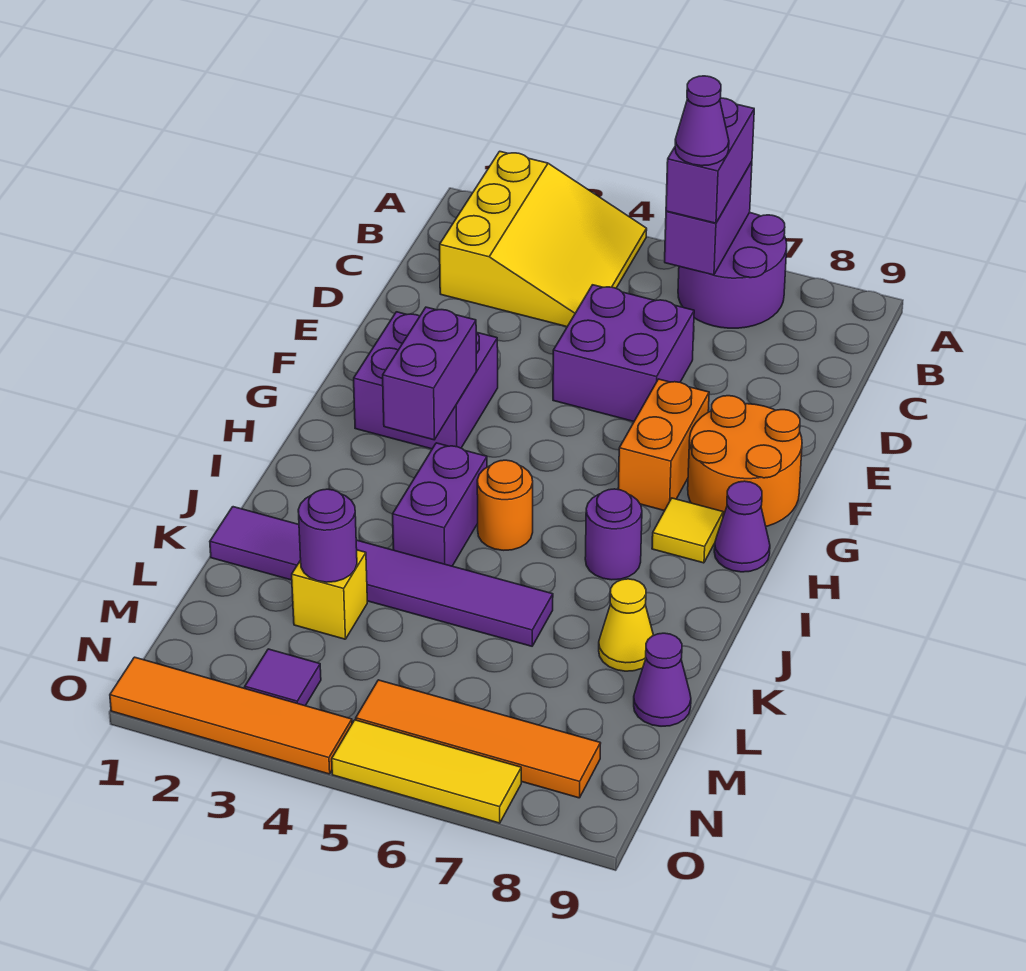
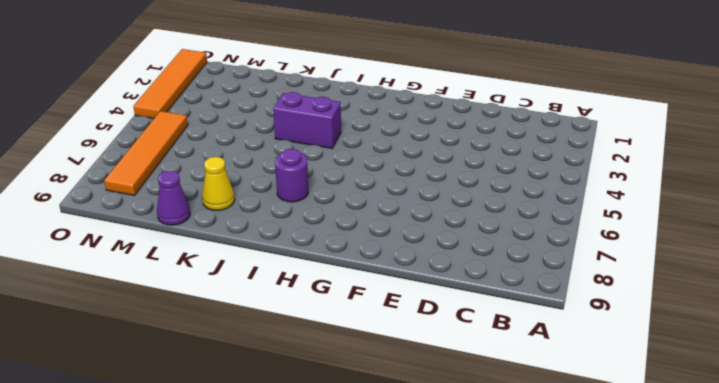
none -> yellow slope A2:C4 level 1 top 2
none -> purple round brick A6:B7 level 1
none -> purple brick D5:E6 level 1

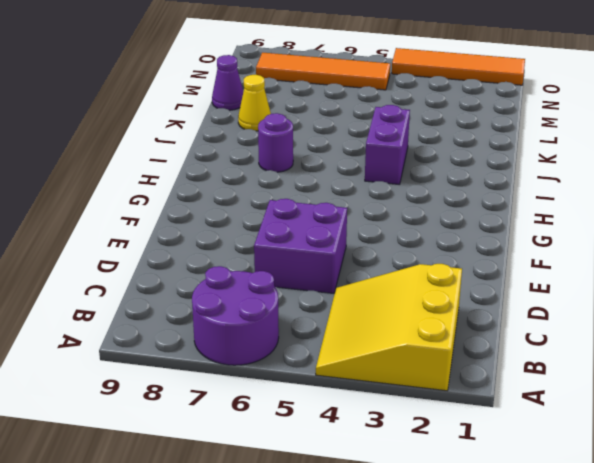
none -> purple brick F2:G3 level 1
none -> orange brick F7:G7 level 1
none -> orange round brick F8:G9 level 1

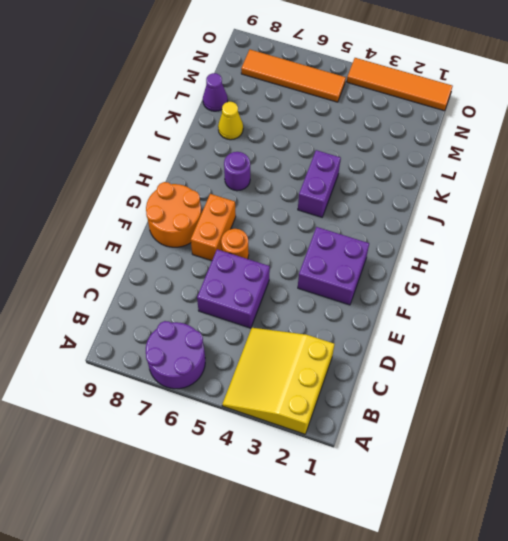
orange round brick F6 level 1 -> orange round brick I5 level 1
none -> yellow tile H8 level 1
none -> purple cone H9 level 1
none -> purple tile K1:K6 level 1

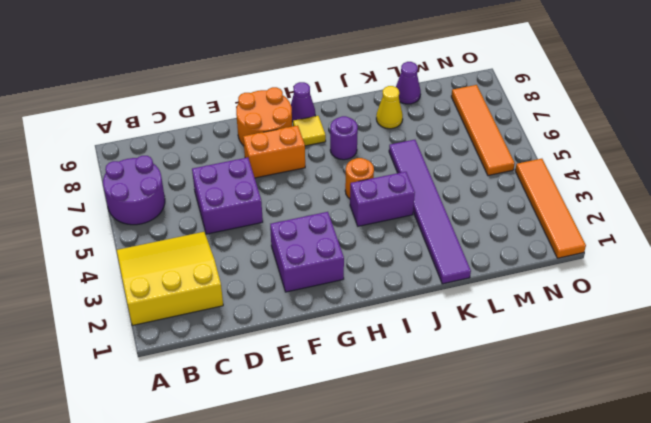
none -> yellow brick L3 level 1
none -> purple tile N3 level 1
none -> yellow tile O5:O7 level 1

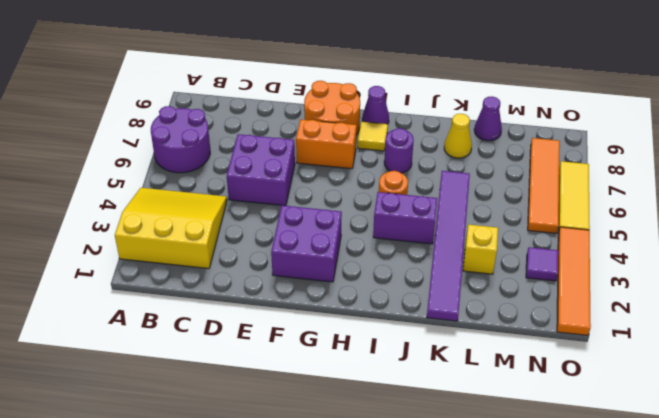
none -> purple brick A6:B6 level 2
none -> purple brick G3:H3 level 2
none -> purple round brick L3 level 2

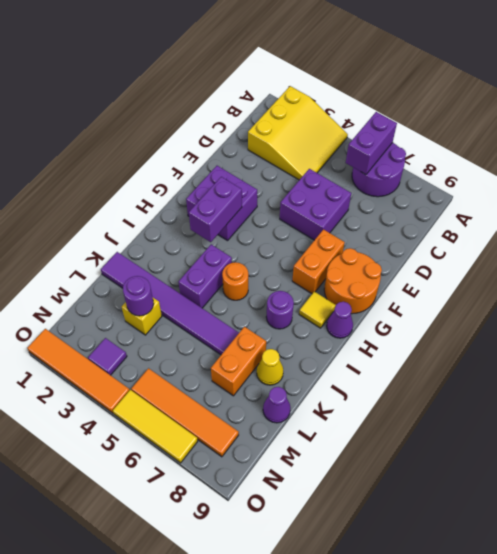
orange brick K7:L7 level 1 -> none
none -> purple brick A6:B6 level 3
none -> purple cone B6 level 4

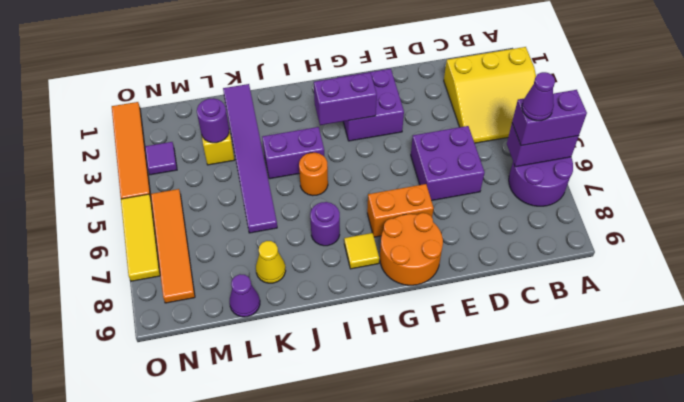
none -> purple cone H9 level 1

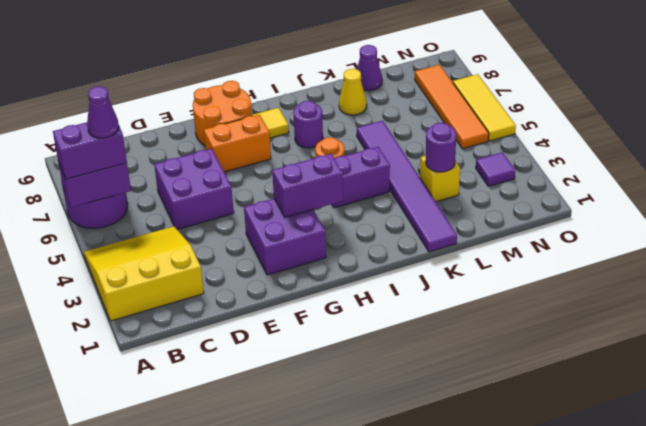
none -> purple cone H9 level 1
none -> orange tile O1:O4 level 1

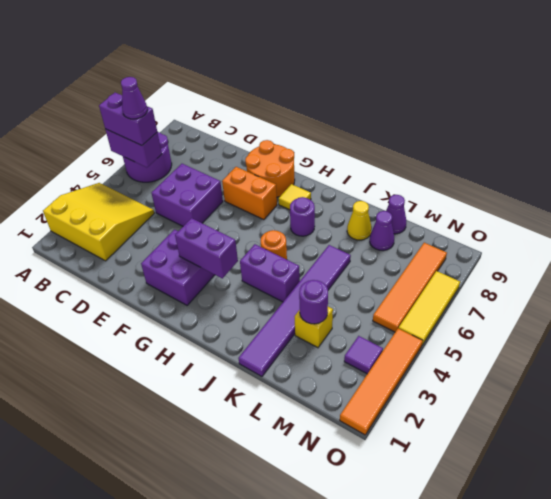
purple cone L8 level 1 -> purple cone H9 level 1

